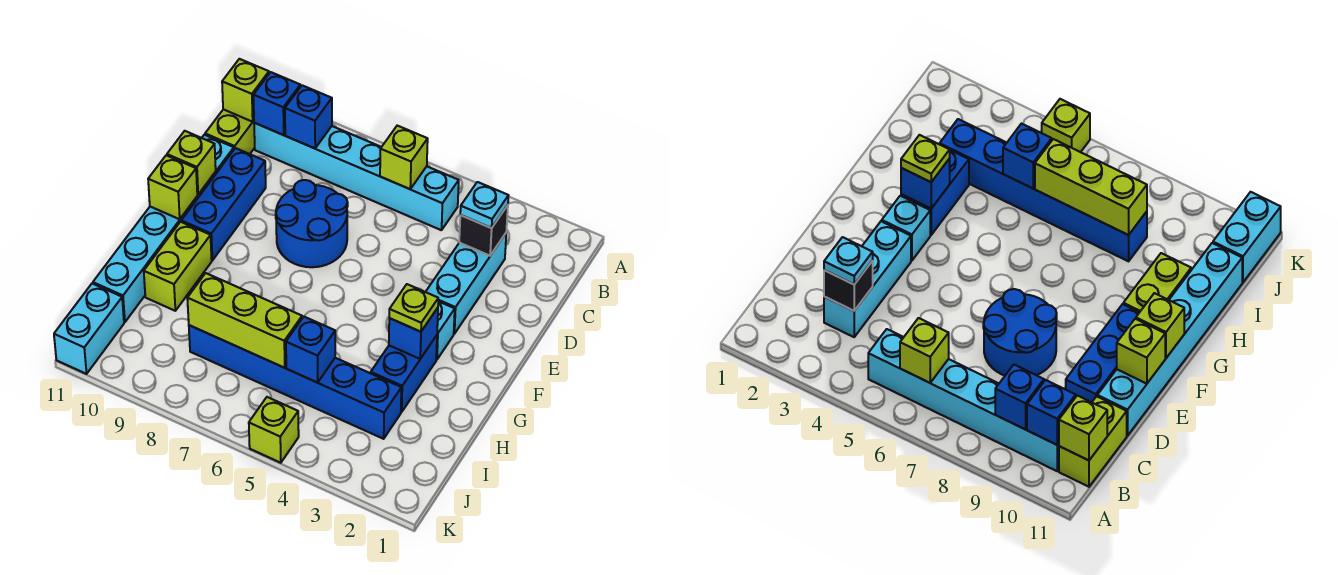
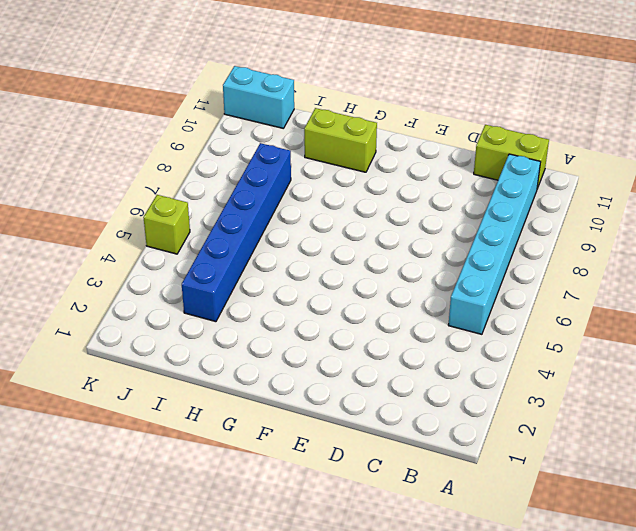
none -> cyan brick C3:E3 level 1
none -> blue round brick D7:E8 level 1
none -> blue brick D10:F10 level 1

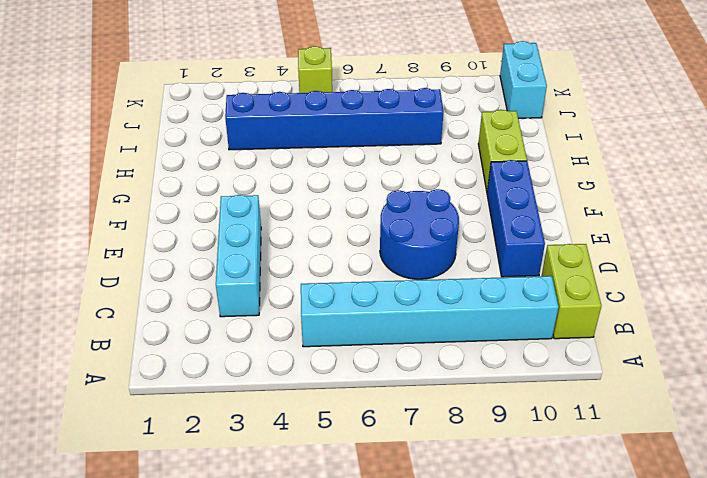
none -> cyan brick D11:I11 level 1
none -> cyan brick F3 level 1
none -> blue brick G3:H3 level 1

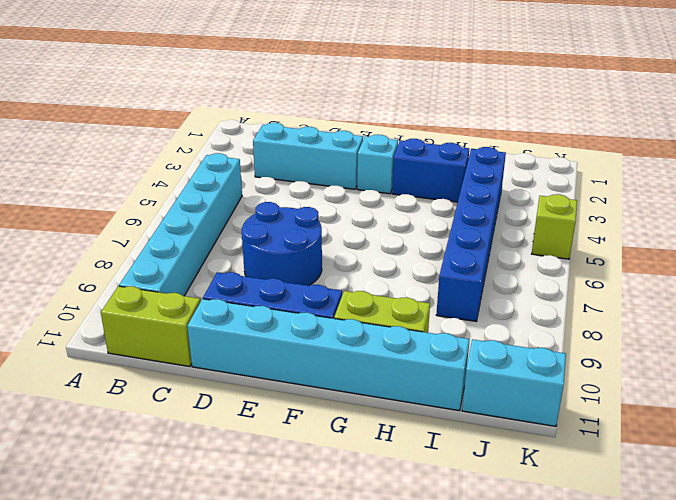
none -> lime brick B6 level 2
none -> blue brick B9 level 2
none -> blue brick B10 level 2

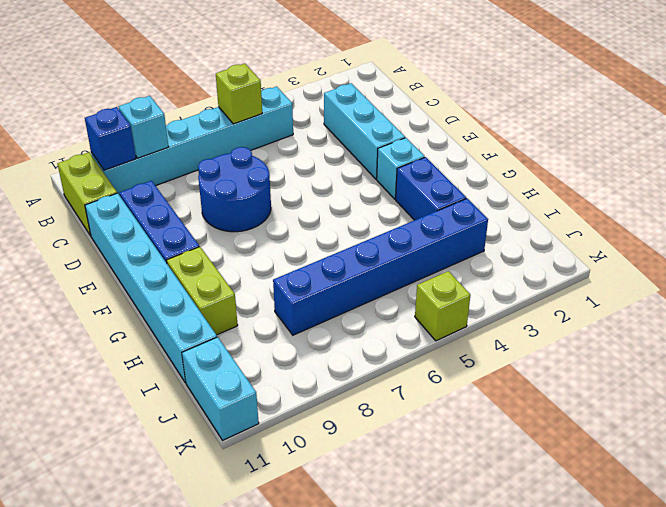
cyan brick B9 level 2 -> blue brick B9 level 2
none -> lime brick B11 level 2
none -> black brick C3 level 2
none -> lime brick E11 level 2

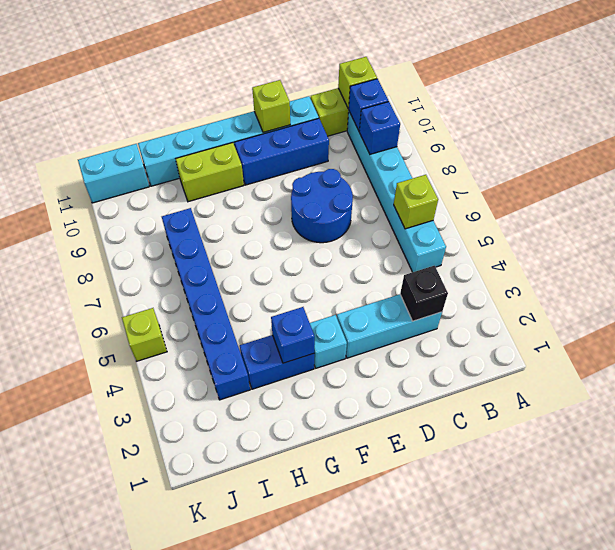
none -> lime brick F11 level 2
none -> blue brick I5 level 2
none -> lime brick I6:I8 level 2

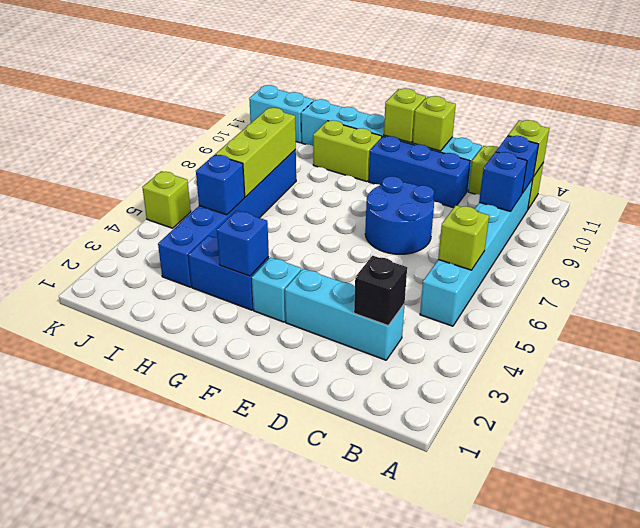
none -> cyan plate C3 level 3
none -> lime plate G3 level 3

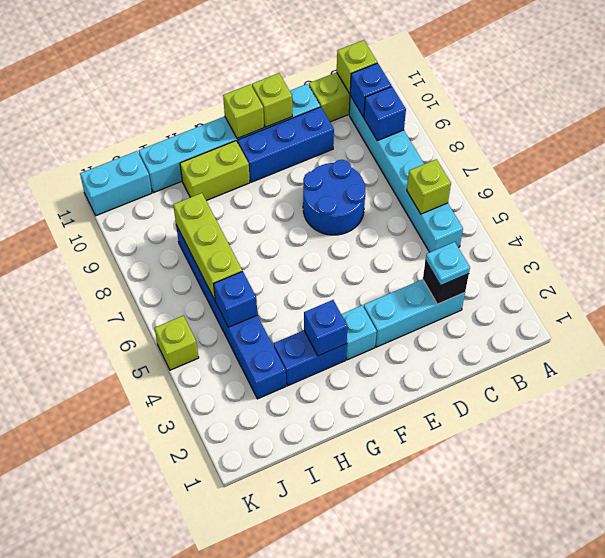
none -> lime plate G3 level 3

